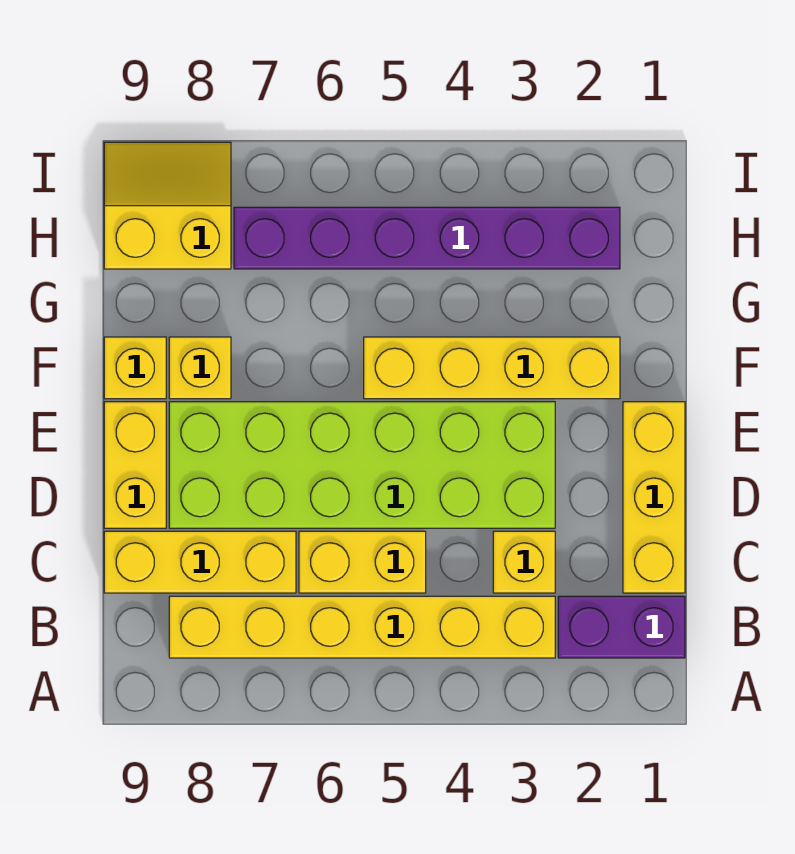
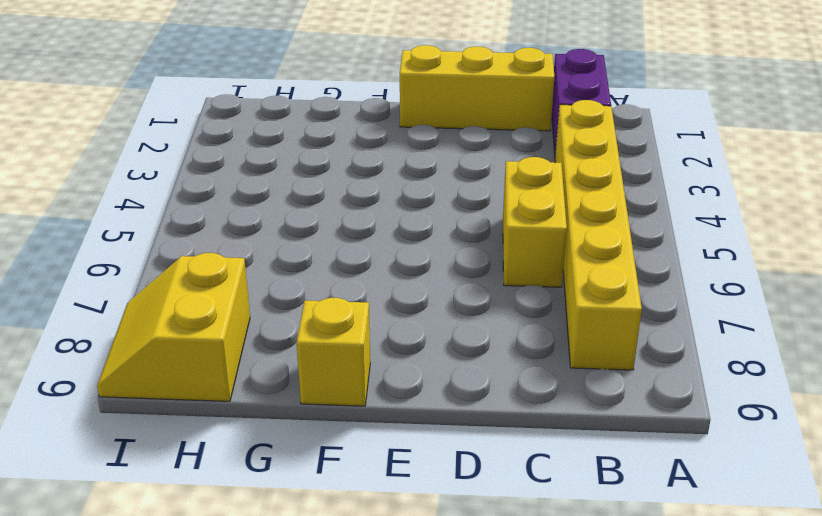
none -> yellow brick C3 level 1
none -> yellow brick C7:C9 level 1
none -> lime brick D3:E8 level 1

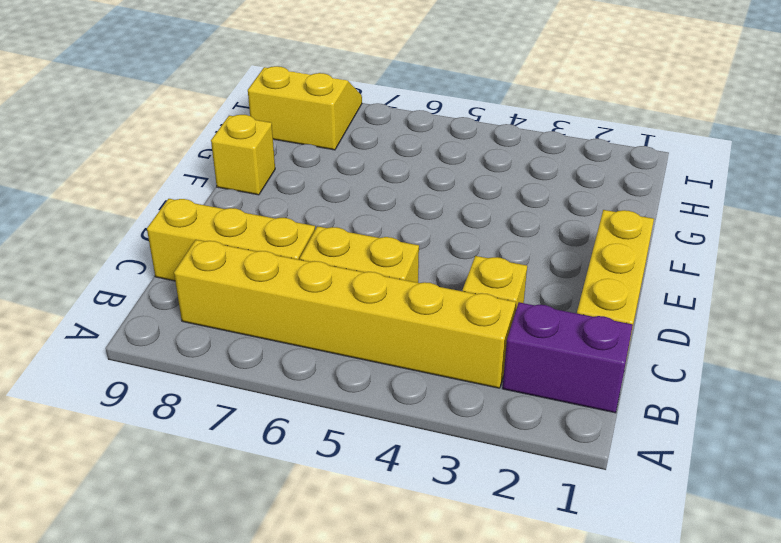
none -> lime brick D3:E8 level 1
none -> yellow brick D9:E9 level 1
none -> yellow brick F2:F5 level 1

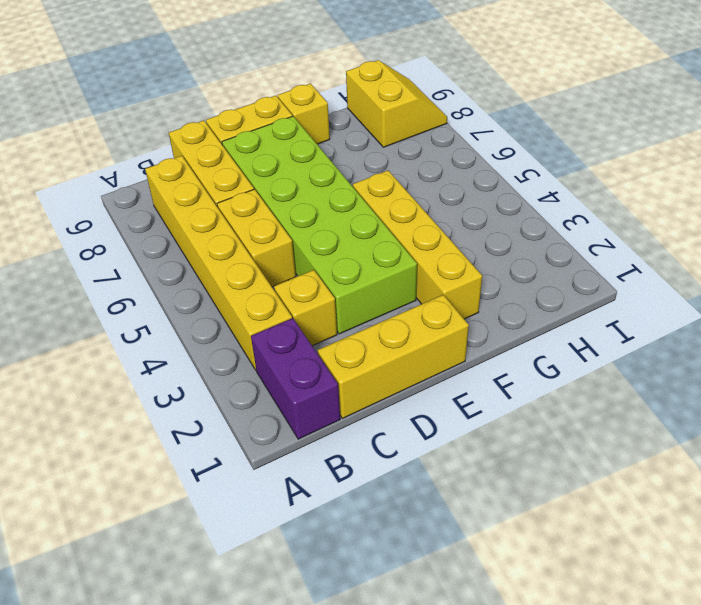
none -> yellow brick F8 level 1
none -> purple brick H2:H7 level 1

